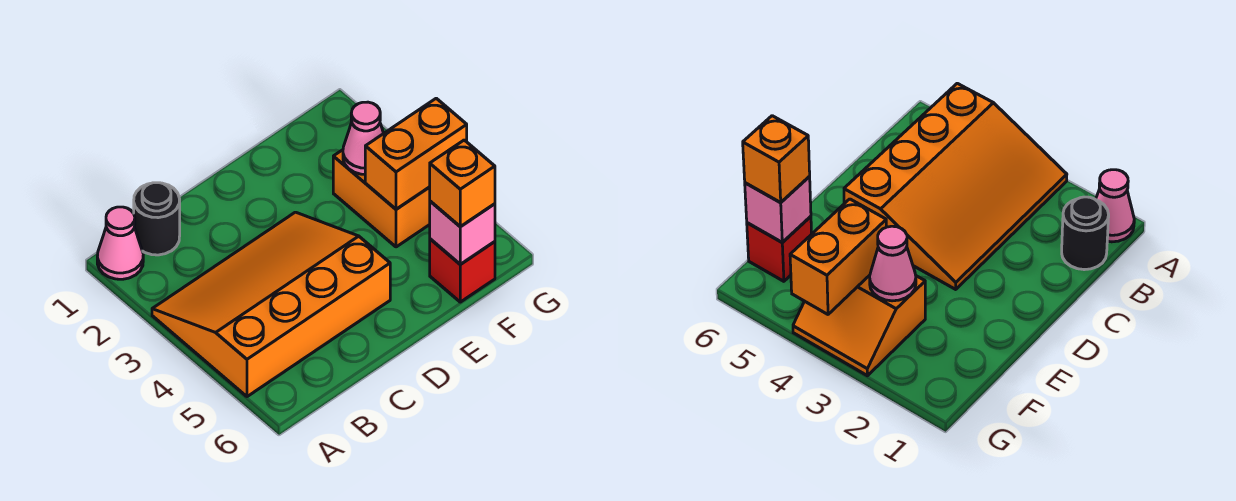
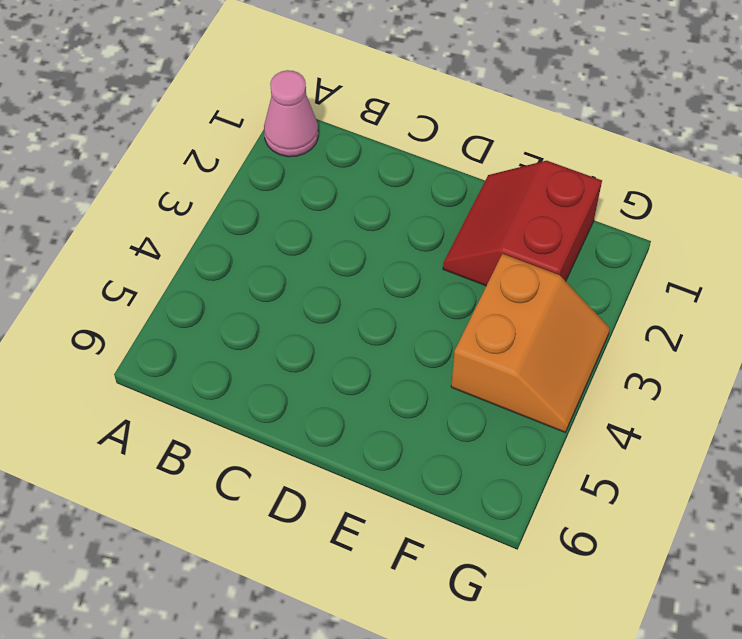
red slope E1:F2 level 1 top F -> none
none -> orange slope A3:D5 level 1 top 5
none -> black round brick B1 level 1

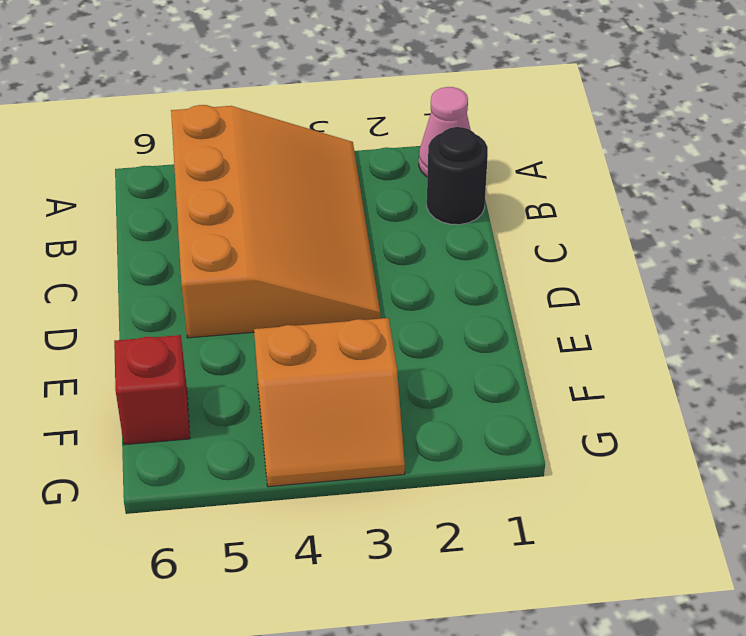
none -> pink cone F3 level 2
none -> orange brick F4:G4 level 2

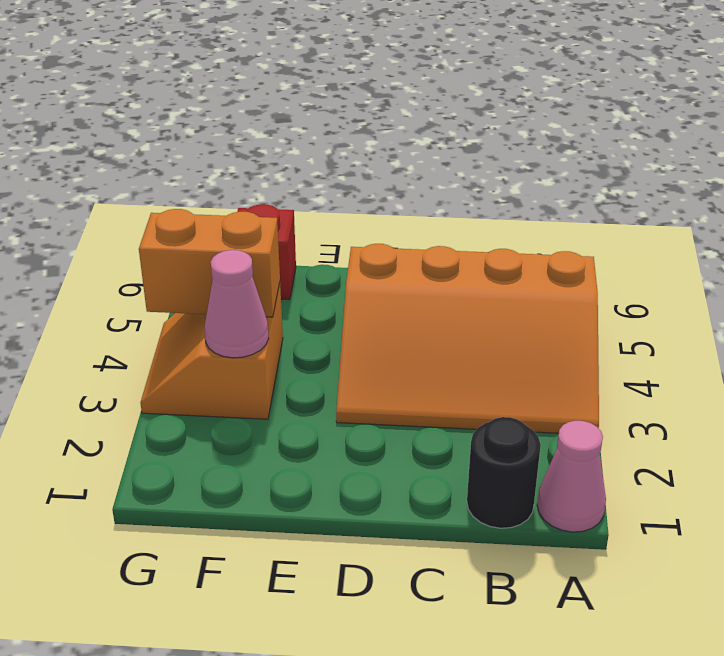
none -> pink brick F6 level 2
none -> orange brick F6 level 3

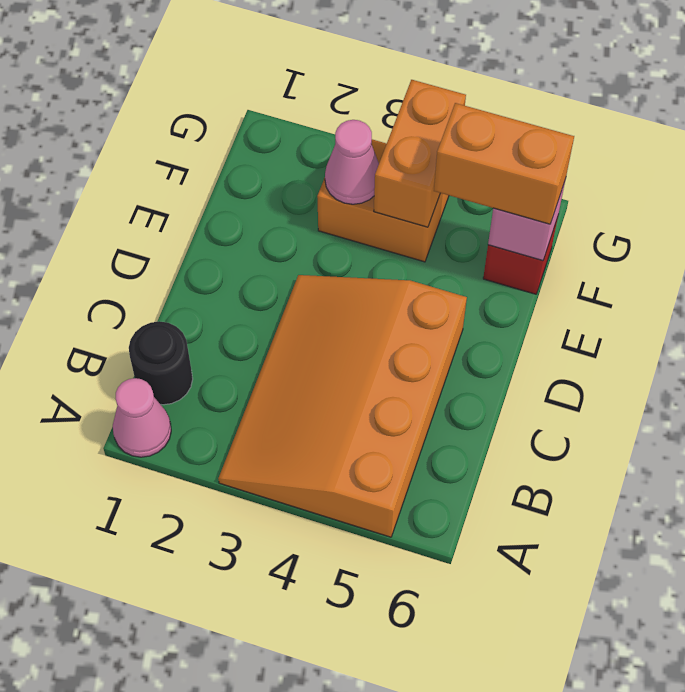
orange brick F5:F6 level 3 -> orange brick F6 level 3

